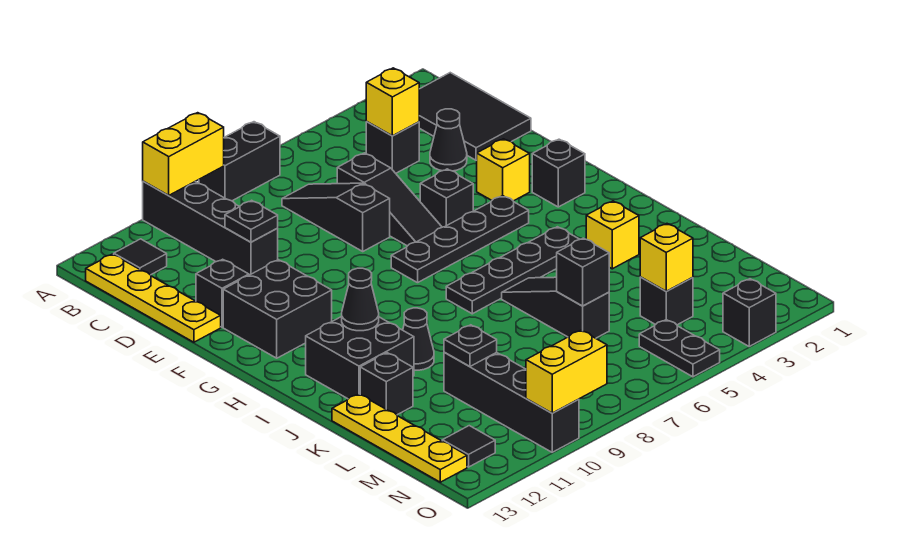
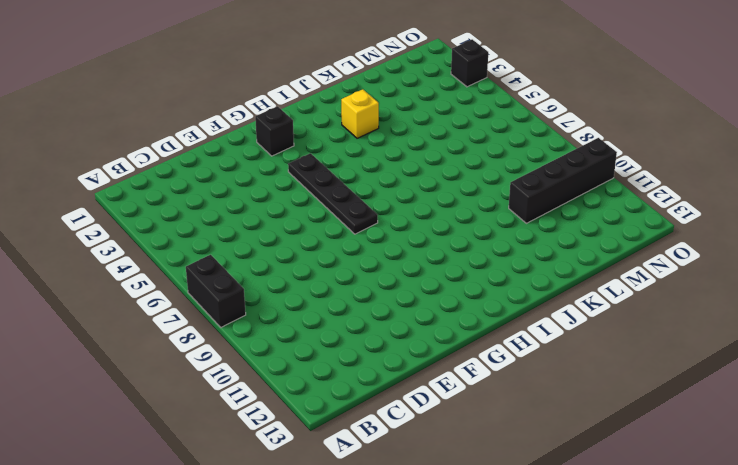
none -> black brick A10:D10 level 1
none -> black tile B1:D2 level 1
none -> black tile B12 level 1
none -> yellow plate B13:E13 level 1

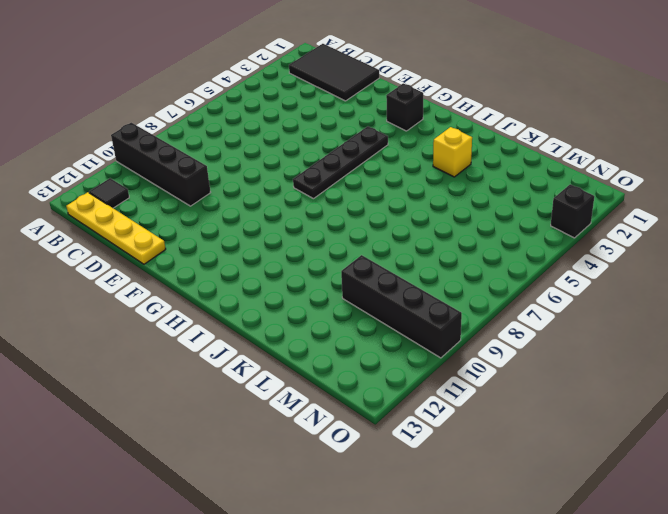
none -> black brick A7:A8 level 1
none -> black brick C4 level 1
none -> black slope C7:E7 level 1 top E
none -> black cone D3 level 1

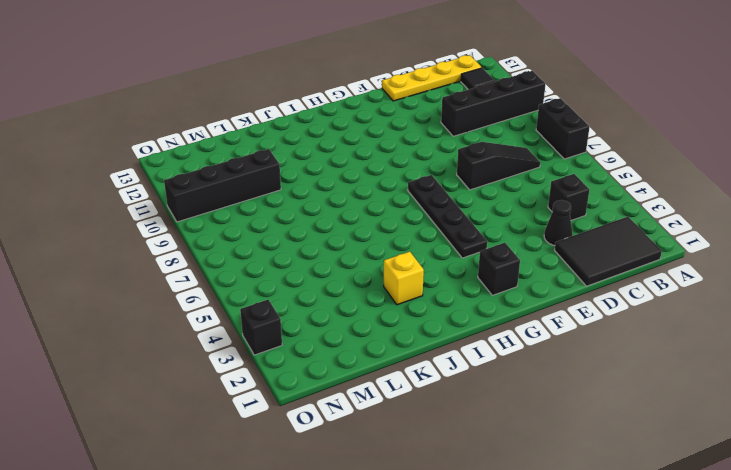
none -> black slope D6:F6 level 1 top D
none -> black brick E12 level 1
none -> yellow brick F3 level 1
none -> black brick F5 level 1

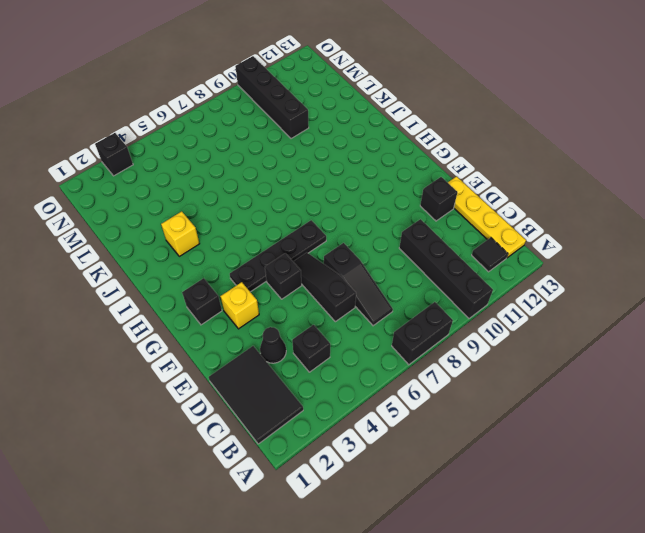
none -> black brick F11:G12 level 1
none -> black plate I4:I7 level 1
none -> black brick I11:J12 level 1
none -> black slope J6:L6 level 1 top L

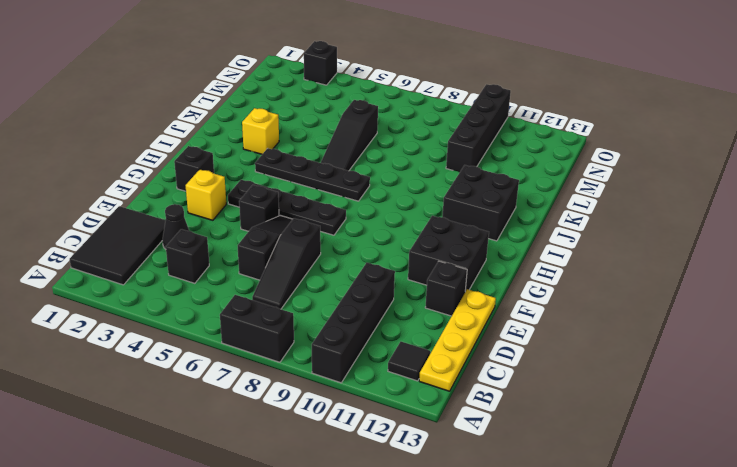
none -> black cone J10 level 1
none -> black brick K12 level 1
none -> yellow plate K13:N13 level 1
none -> black brick M4 level 1

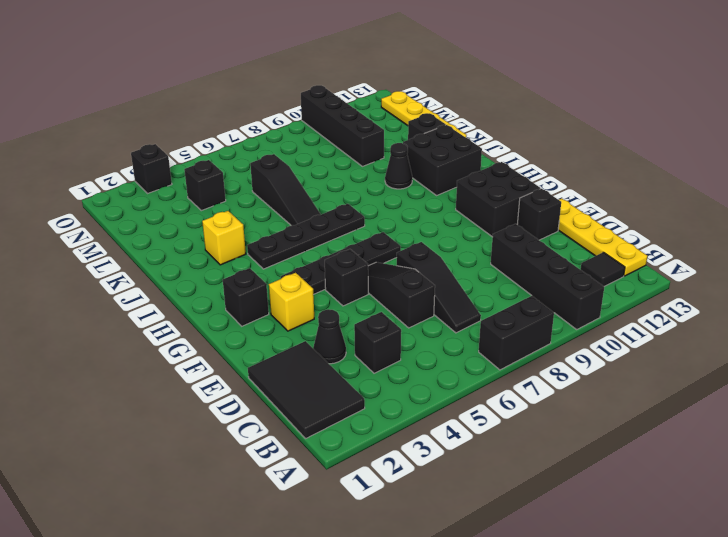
none -> black plate N5:O5 level 1
none -> black tile N12 level 1
none -> yellow brick A9:A10 level 2
none -> yellow brick C4 level 2

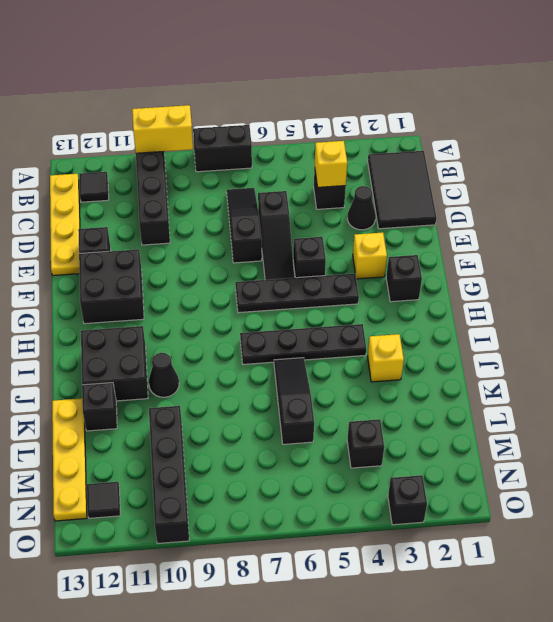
none -> black plate N5:O5 level 1
none -> black plate D10 level 2
none -> black cone I11 level 2
none -> black brick L6 level 2

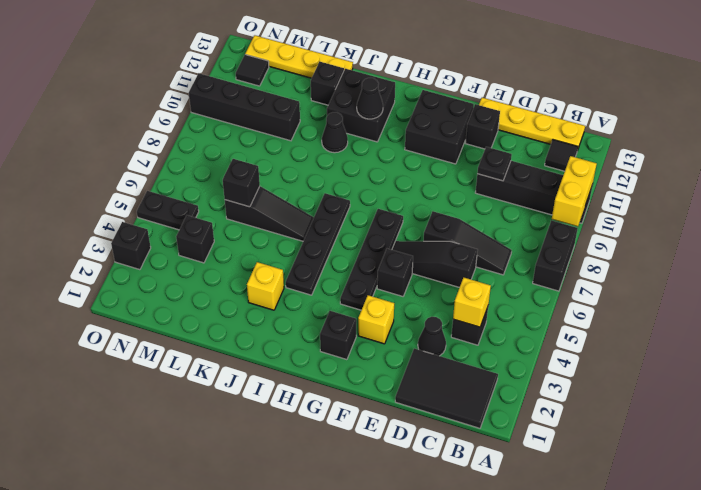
none -> black plate L10 level 2
none -> yellow brick M4 level 2
none -> yellow brick O9:O10 level 2

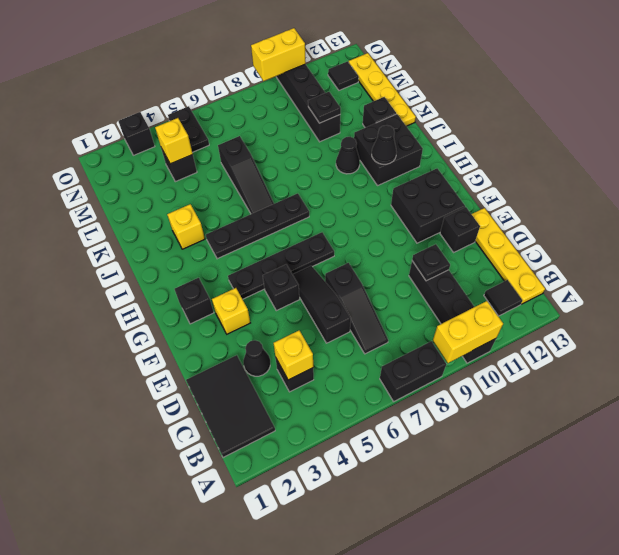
none -> black brick L6 level 2

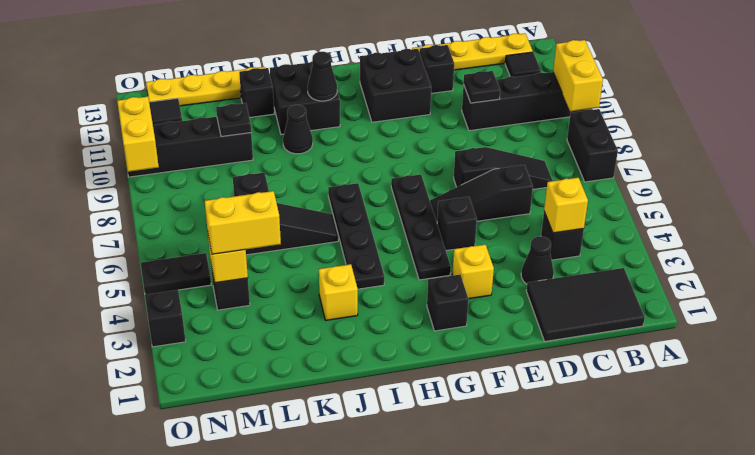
yellow brick L4:M4 level 3 -> none

